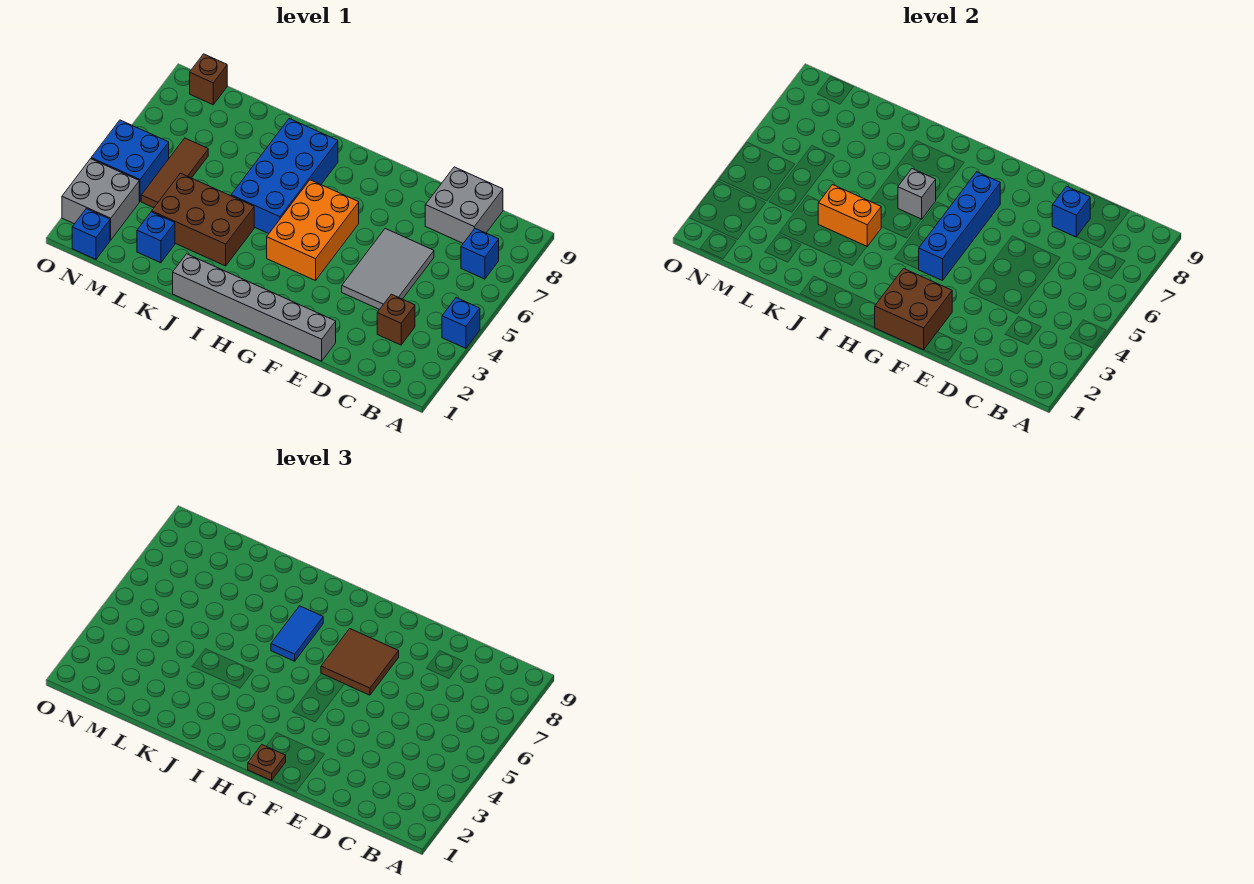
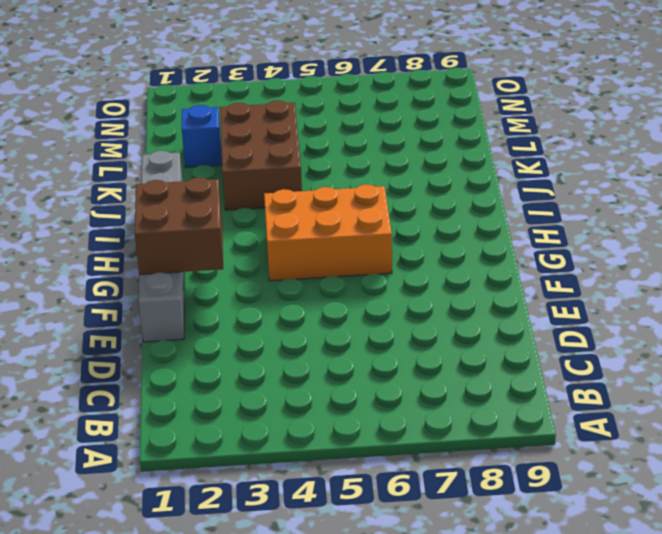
none -> blue brick A4 level 1
none -> blue brick B7 level 1
none -> brown brick C3 level 1

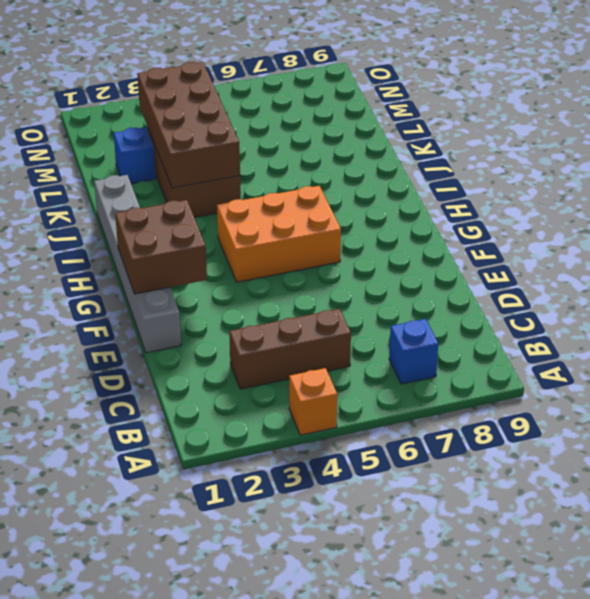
orange brick A4 level 1 -> blue brick A4 level 1
brown brick C3:C5 level 1 -> brown brick C3 level 1
brown brick J3:M4 level 2 -> orange brick J4:K4 level 2
none -> grey brick C8:D9 level 1
none -> grey tile D4:E6 level 1
none -> blue brick I5:J8 level 1

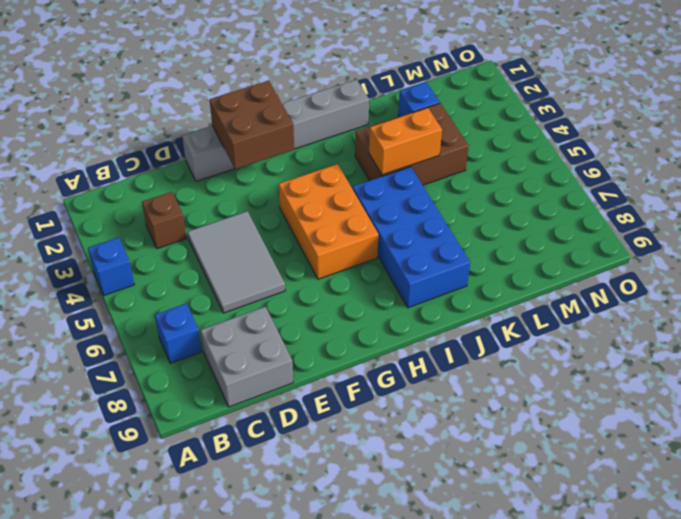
none -> brown tile M4:M6 level 1
none -> blue brick N1 level 1
none -> grey brick N2:O3 level 1

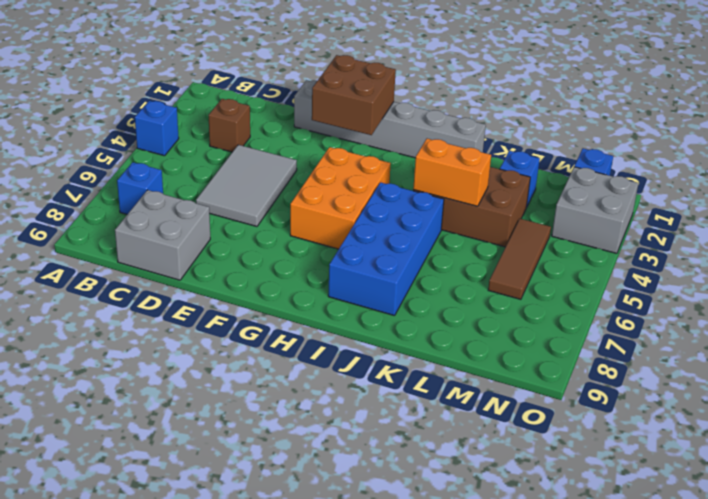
none -> blue brick N4:O5 level 1
none -> brown brick N9 level 1
none -> blue brick D8 level 2

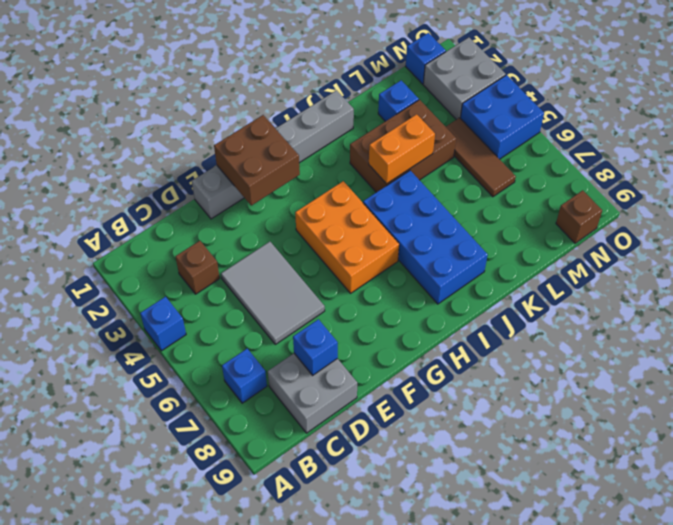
none -> blue brick G4:G7 level 2
none -> grey brick I6 level 2
none -> brown tile F6:G7 level 3

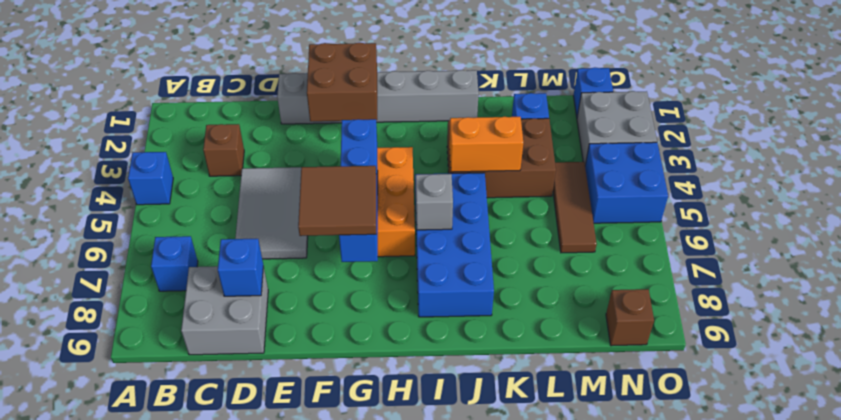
none -> brown plate G1 level 3
none -> blue tile I6:I7 level 3

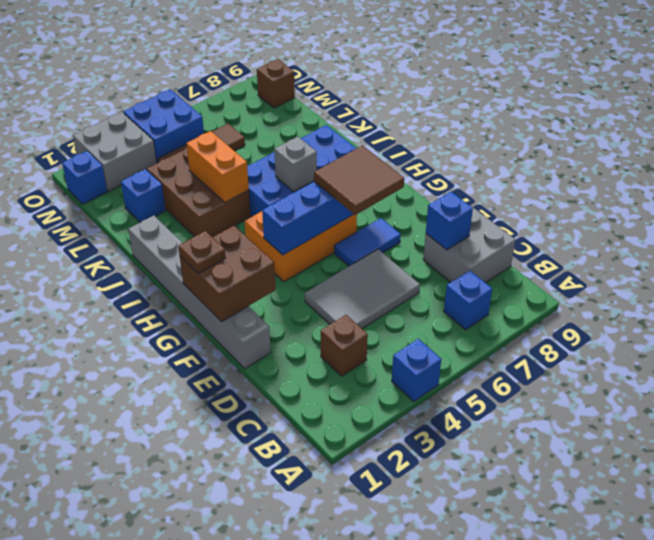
blue tile F6:F7 level 1 -> blue tile I6:I7 level 3

